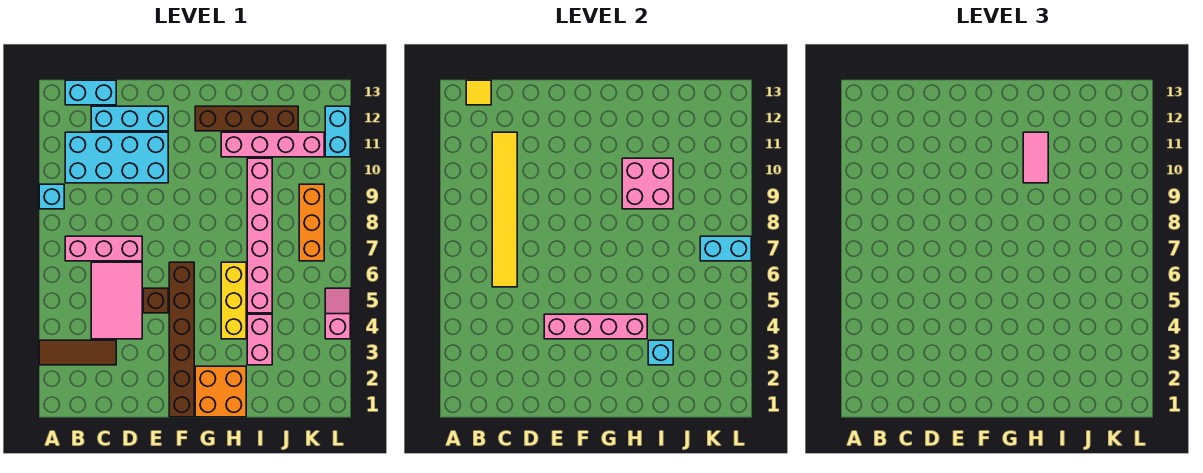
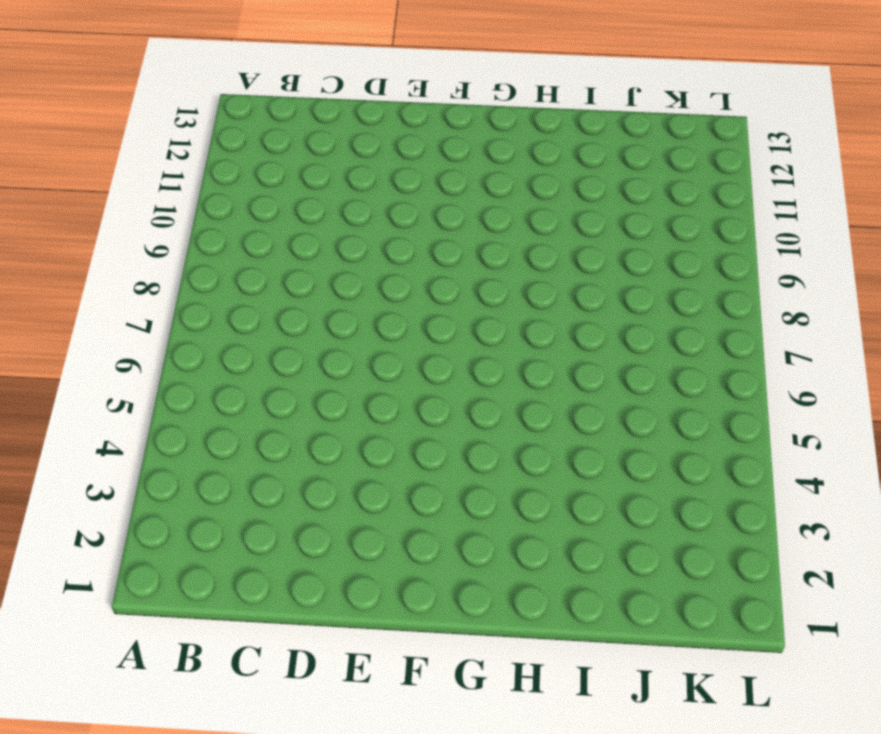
none -> brown tile A3:C3 level 1
none -> cyan brick A9 level 1
none -> pink brick B7:D7 level 1

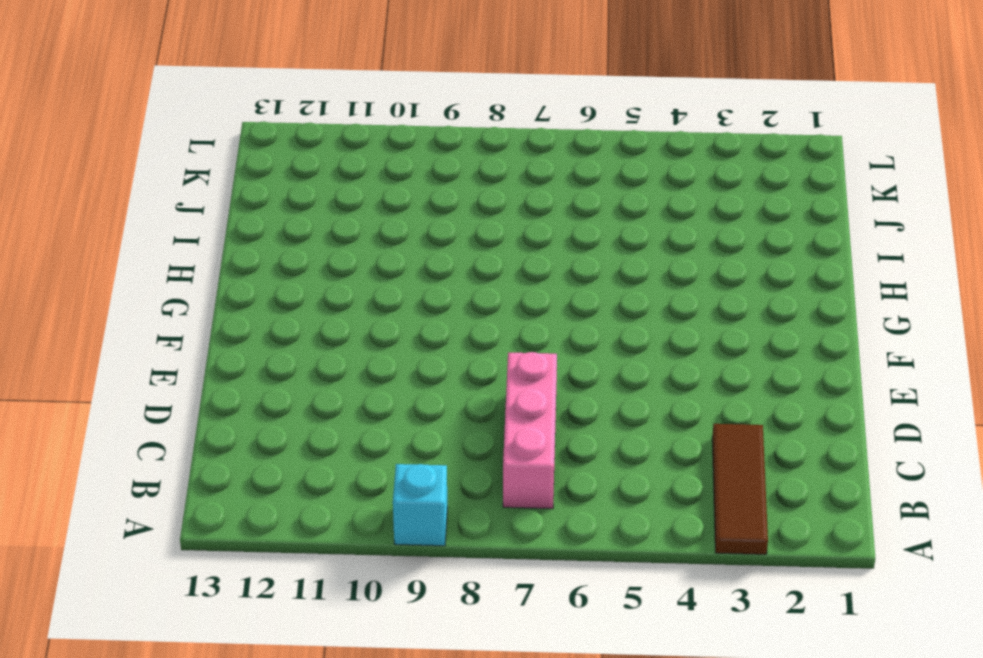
none -> cyan brick B10:E11 level 1
none -> cyan brick B13:C13 level 1
none -> pink tile C4:D6 level 1

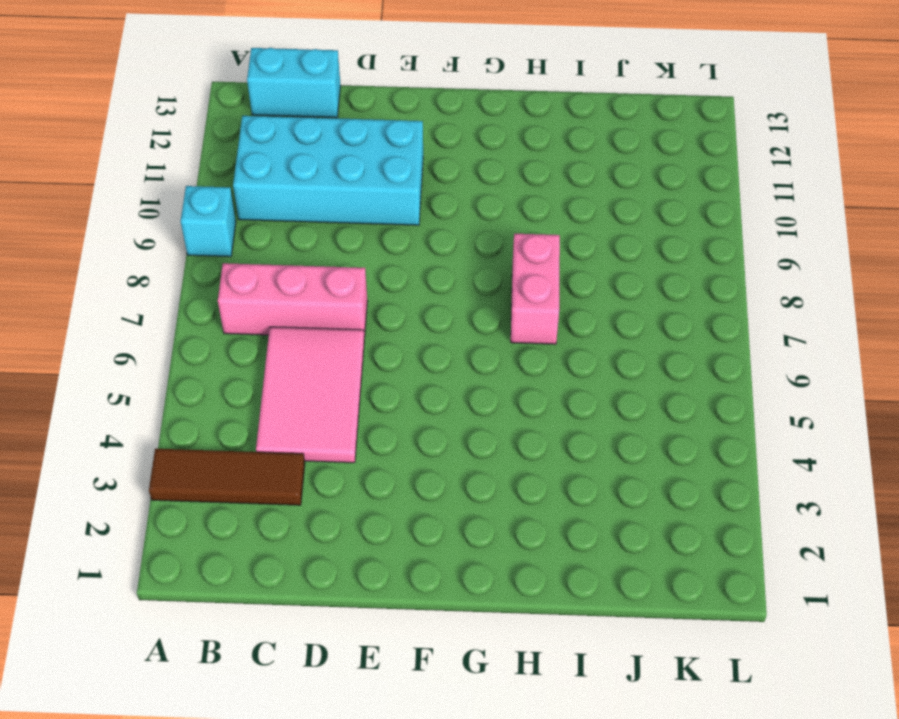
pink brick H7:H8 level 1 -> pink brick I3:I4 level 1
none -> cyan brick C12:E12 level 1
none -> brown brick E5 level 1
none -> brown brick F1:F6 level 1

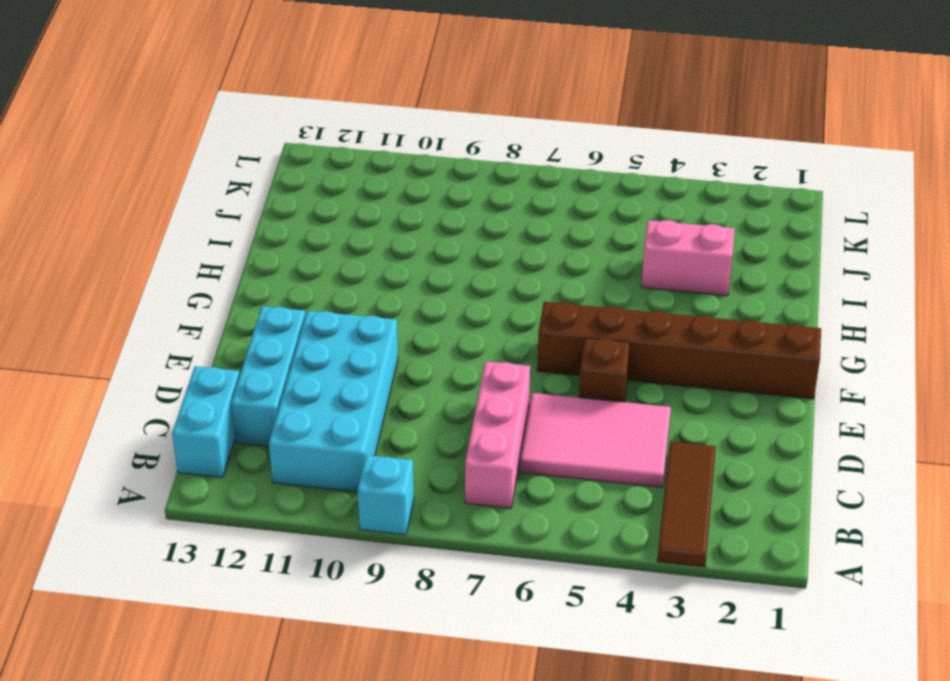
none -> orange brick G1:H2 level 1
none -> brown brick G12:J12 level 1
none -> yellow brick H4:H6 level 1

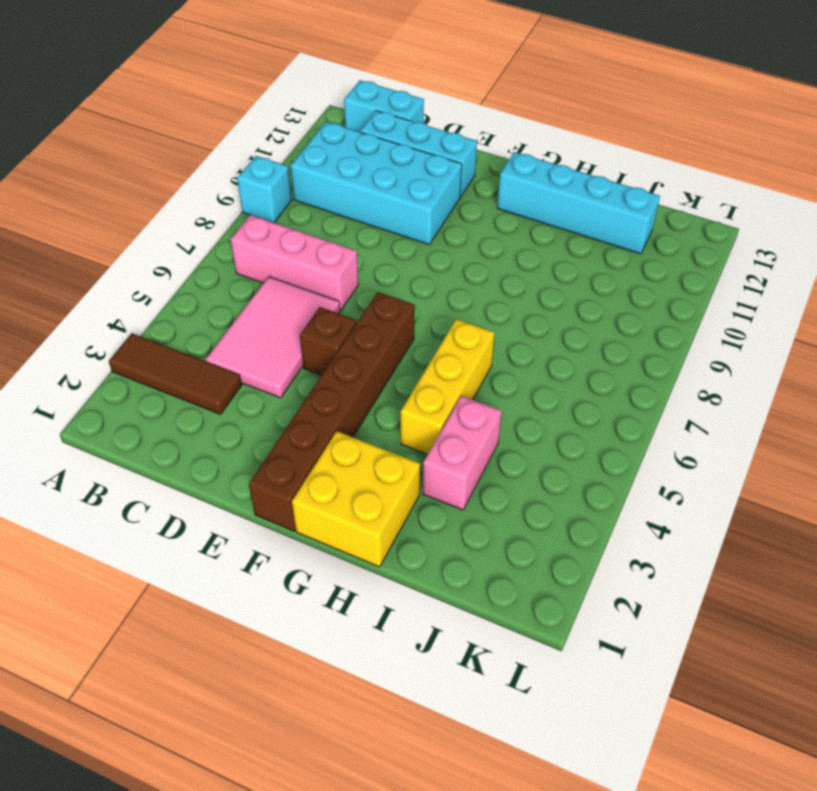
yellow brick G1:H2 level 1 -> orange brick G1:H2 level 1
cyan brick G12:J12 level 1 -> brown brick G12:J12 level 1
none -> pink brick H11:K11 level 1
none -> pink brick I5:I10 level 1
none -> orange brick K7:K9 level 1

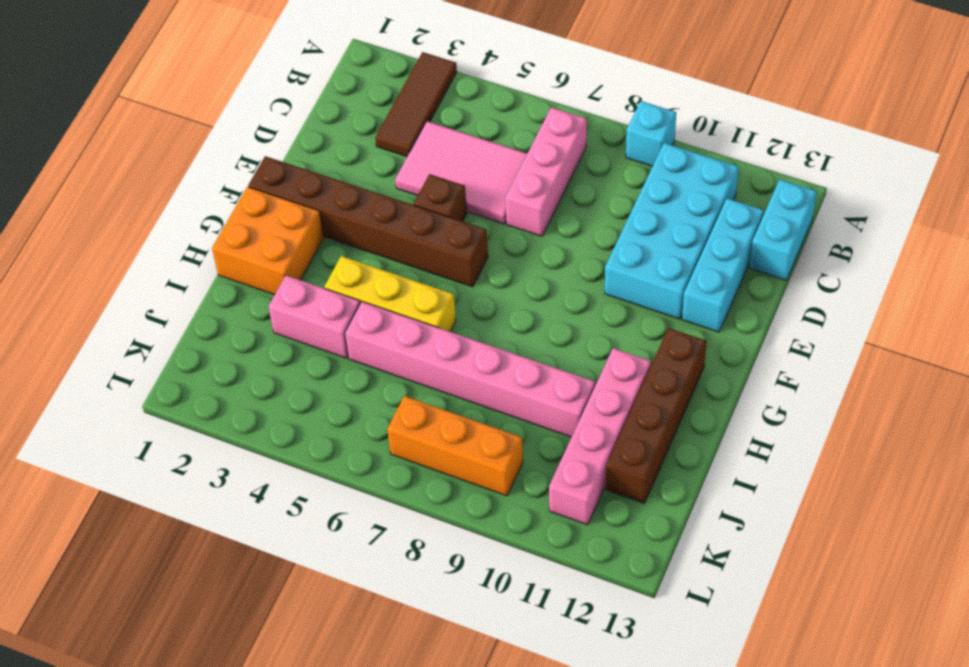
none -> pink slope L4:L5 level 1 top 4
none -> cyan brick L11:L12 level 1
none -> yellow tile B13 level 2

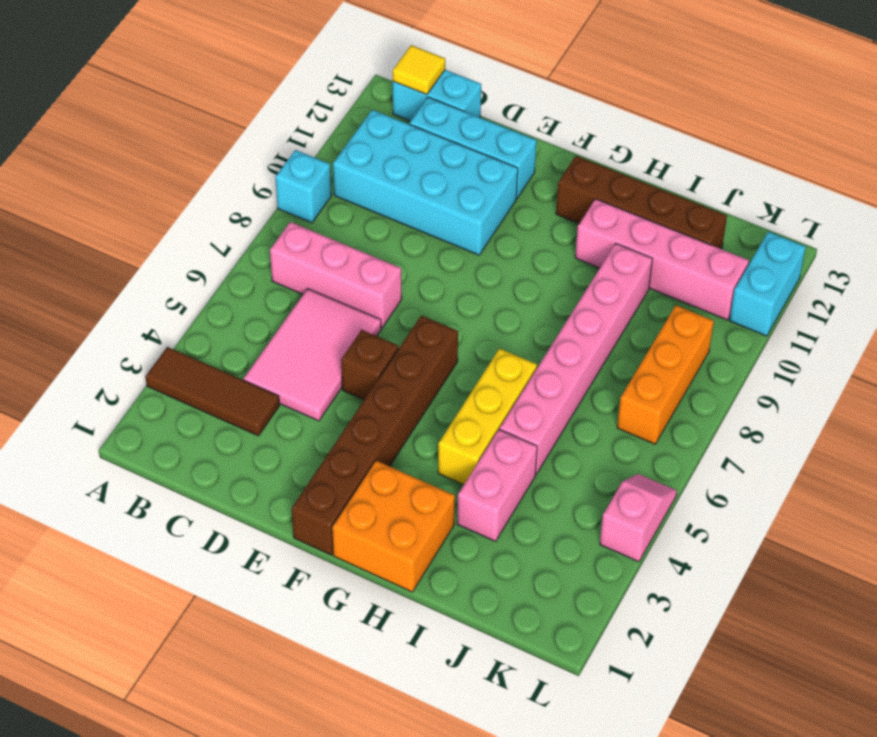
none -> yellow tile C6:C11 level 2
none -> pink brick E4:H4 level 2
none -> pink brick H9:I10 level 2

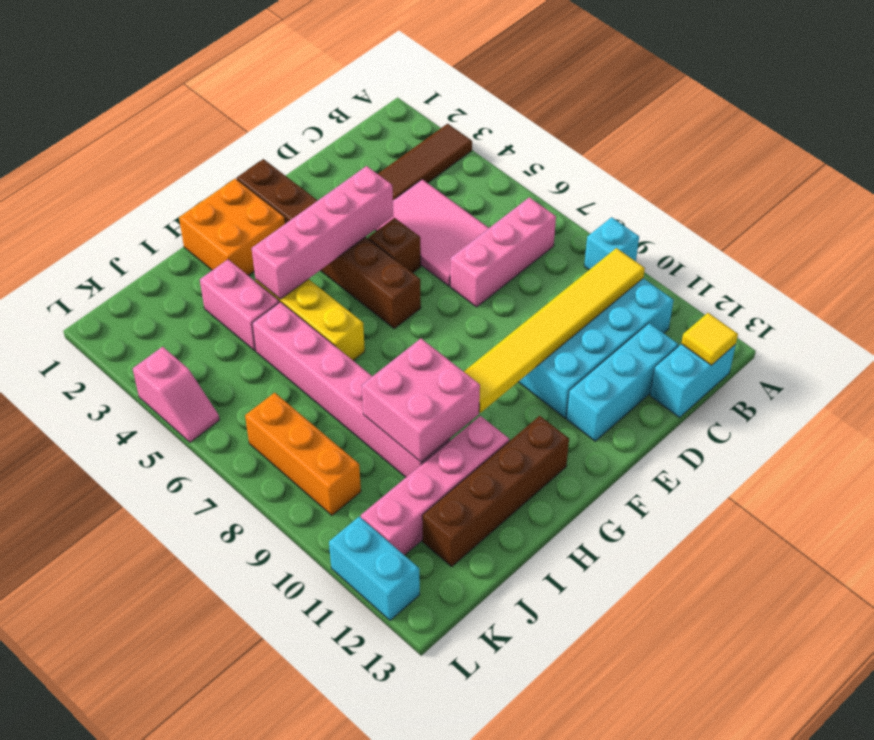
yellow tile B10:G10 level 2 -> yellow tile C6:C11 level 2
none -> cyan brick I3 level 2
none -> cyan brick K7:L7 level 2
none -> pink tile H10:H11 level 3

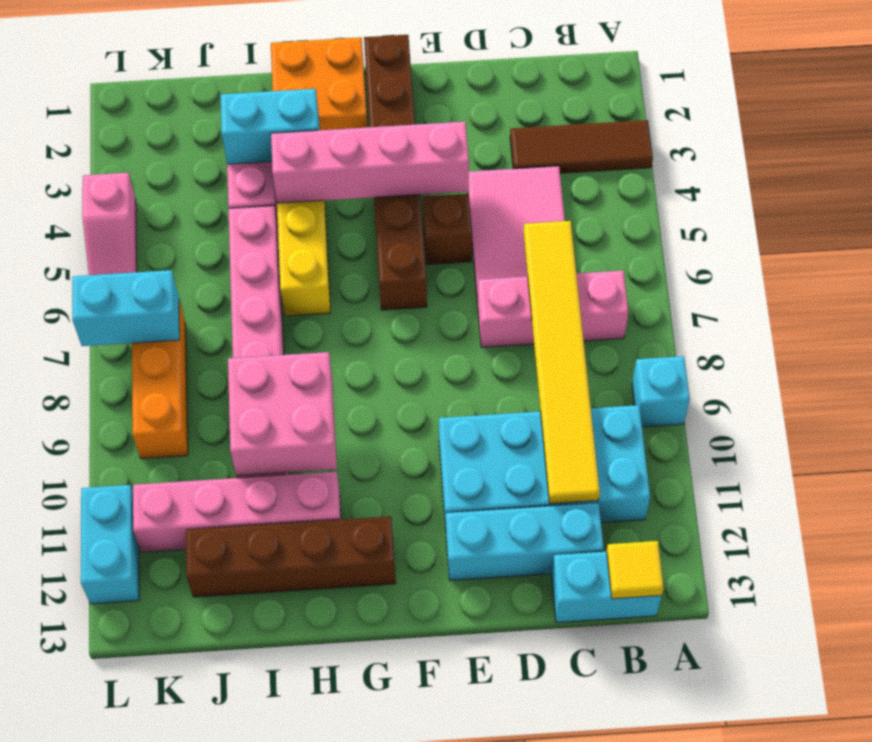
cyan brick H3:I3 level 2 -> cyan brick I3 level 2
none -> pink tile H10:H11 level 3

